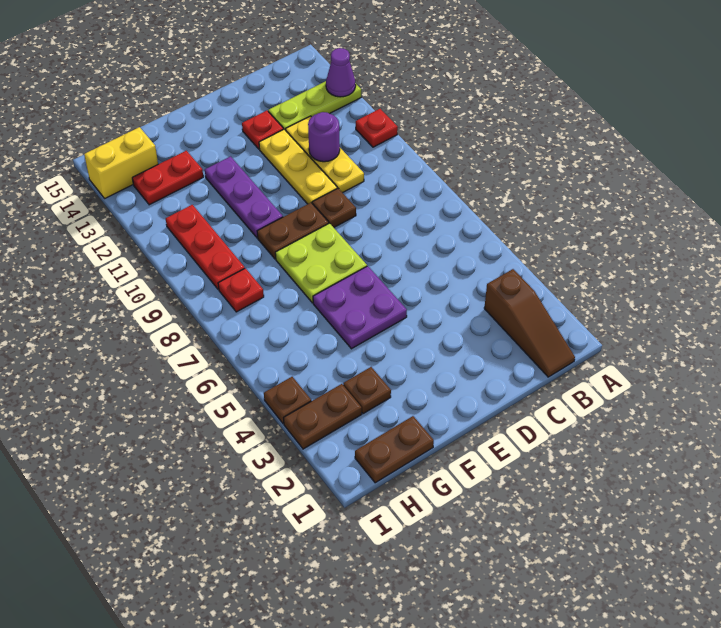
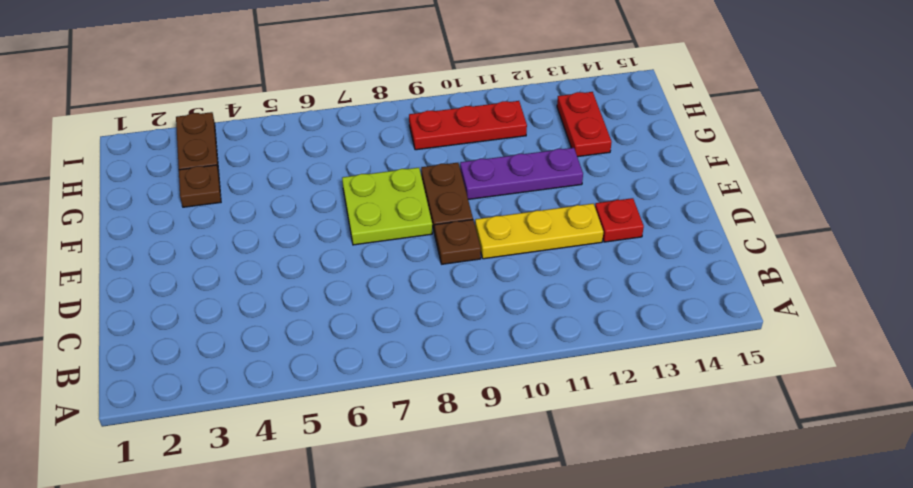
none -> red plate A11 level 1
none -> lime plate A13:C13 level 1
none -> brown slope B1:B3 level 1 top 3

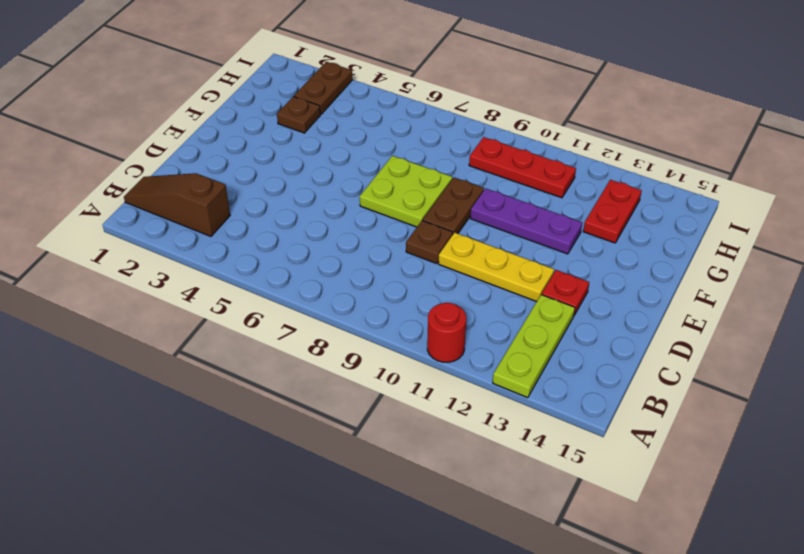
red round brick A11 level 1 -> red plate A11 level 1
none -> yellow plate C10:C12 level 1
none -> purple plate E5:F6 level 1
none -> brown plate G1:H1 level 1

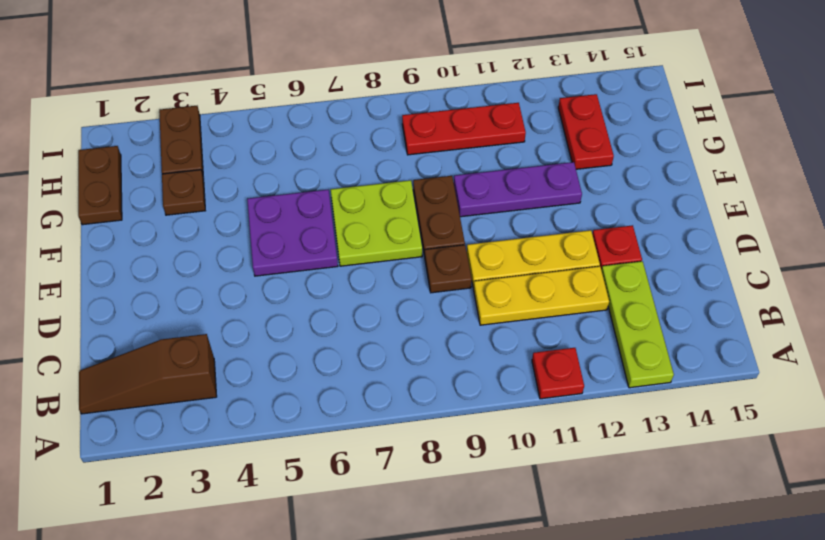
none -> red plate H8 level 1
none -> yellow brick H14:I14 level 1
none -> brown plate I4 level 1

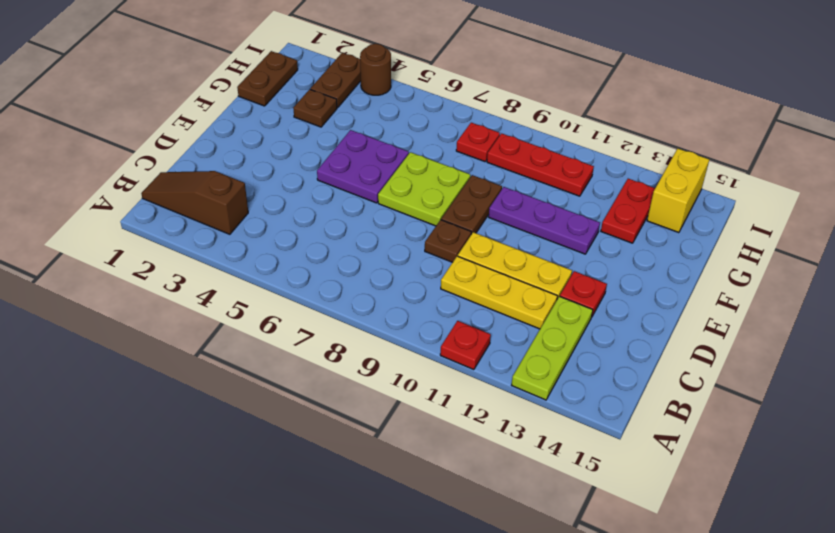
brown round brick I4 level 1 -> brown plate I4 level 1
none -> purple cone A13 level 2
none -> purple round brick C11 level 2

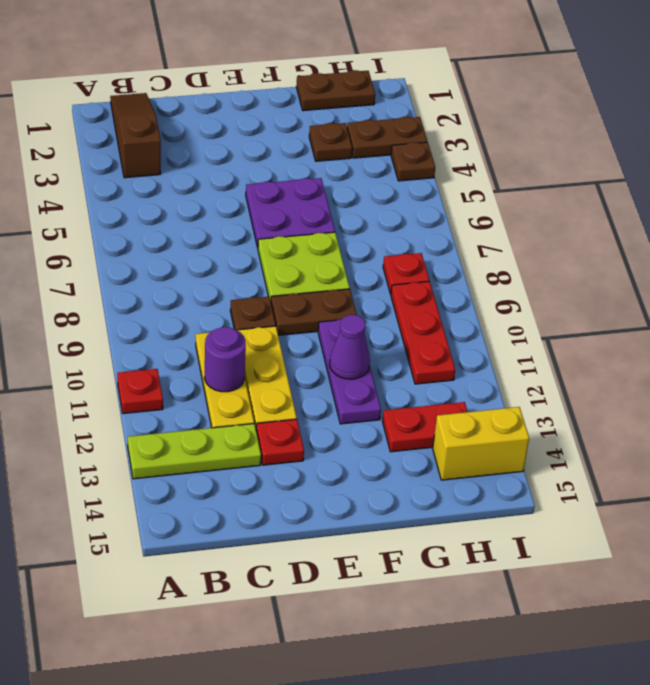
purple cone F11 level 2 -> purple cone A13 level 2

